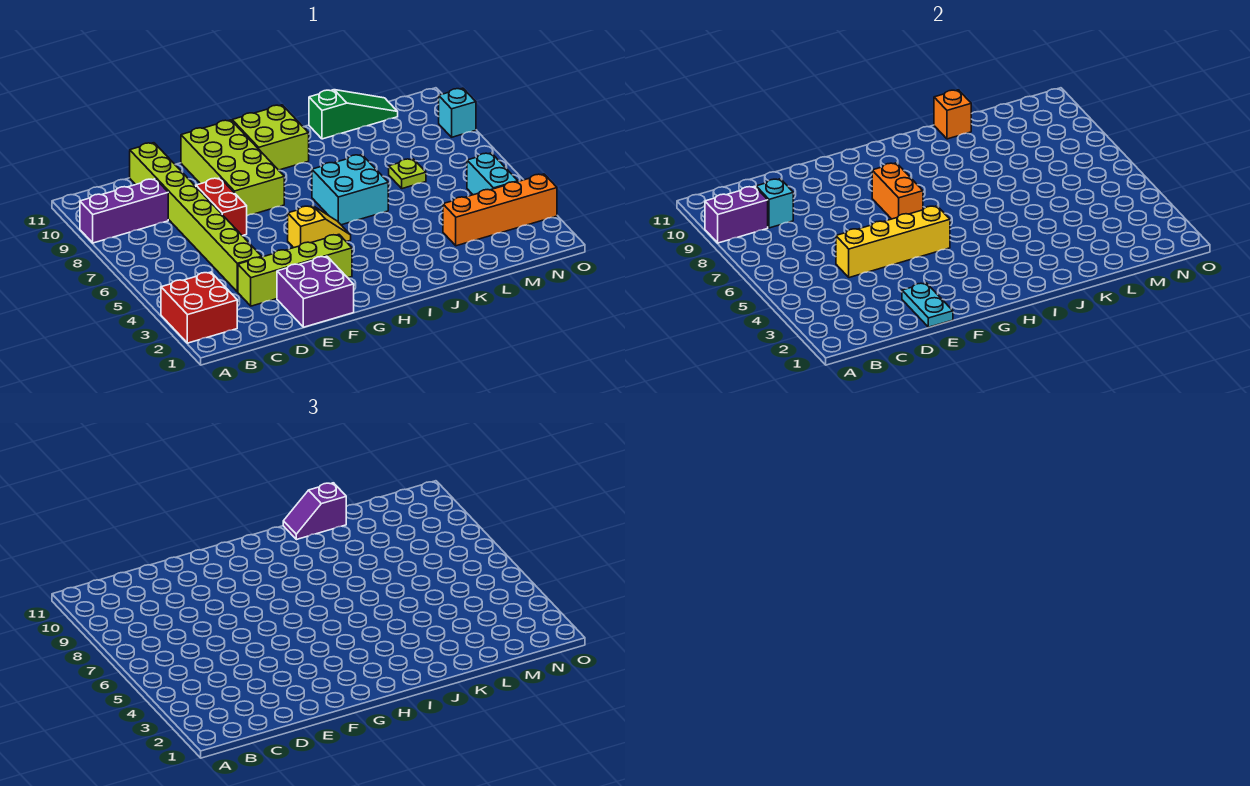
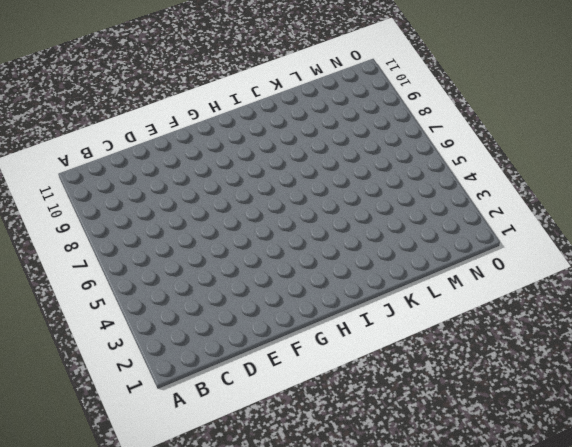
none -> red brick A2:B3 level 1
none -> purple brick A9:C9 level 1
none -> lime brick D3:G3 level 1

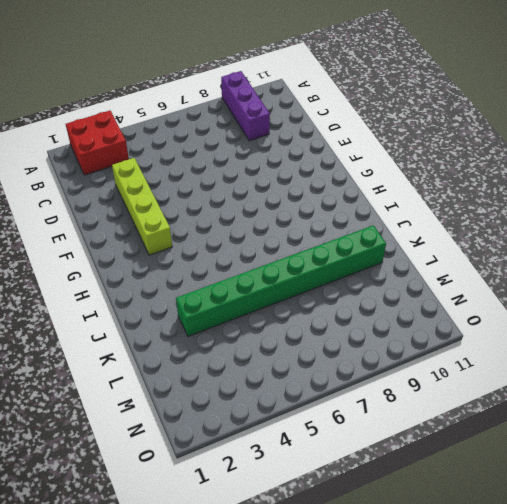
green brick K3:K10 level 1 -> none
none -> lime brick D4:D11 level 1
none -> purple brick E1:F2 level 1
none -> red brick E7:E8 level 1

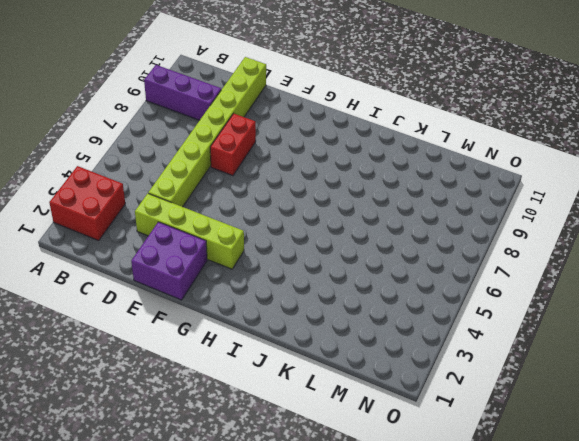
none -> lime brick F8:G11 level 1
none -> yellow slope G5:H5 level 1 top G
none -> lime brick H10:I11 level 1

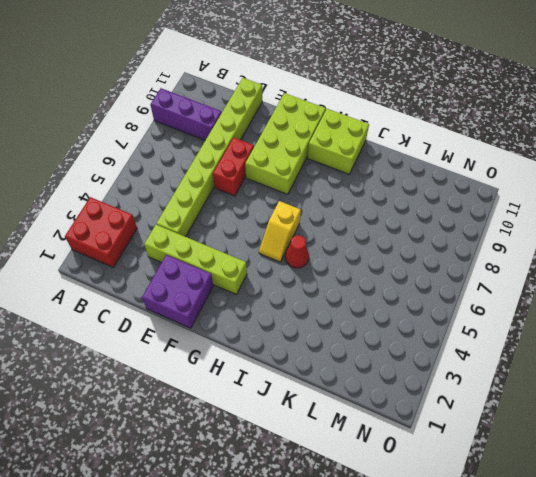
yellow slope H5:H6 level 1 top 6 -> yellow slope G5:H5 level 1 top G
red cone I5 level 1 -> none
none -> cyan brick I6:J7 level 1
none -> green slope K11:M11 level 1 top K
none -> orange brick L3:O3 level 1

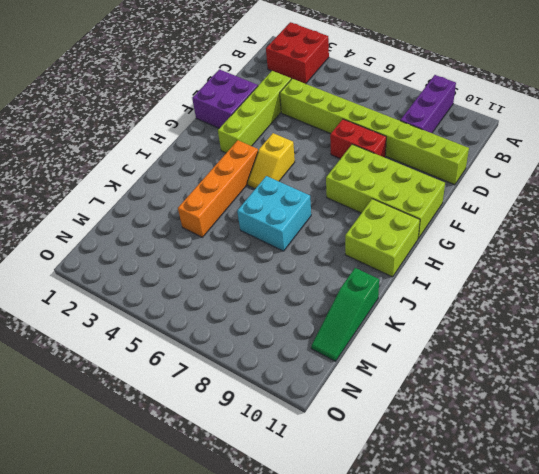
orange brick H4:K4 level 1 -> orange brick L3:O3 level 1
none -> lime plate L7 level 1
none -> cyan brick N4:N5 level 1
none -> cyan brick O9 level 1

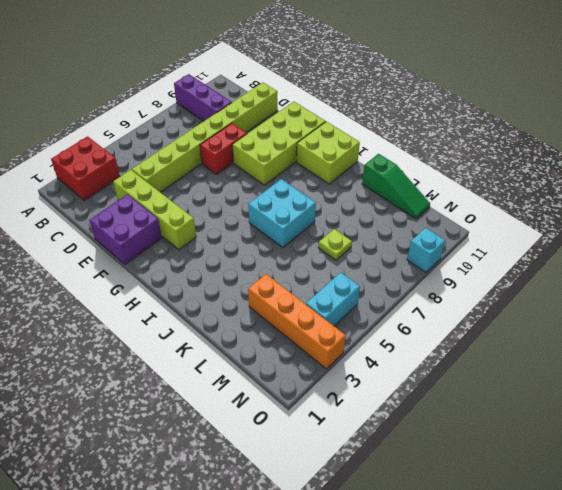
none -> yellow slope G5:H5 level 1 top G
none -> purple brick A9:B9 level 2
none -> cyan brick C9 level 2

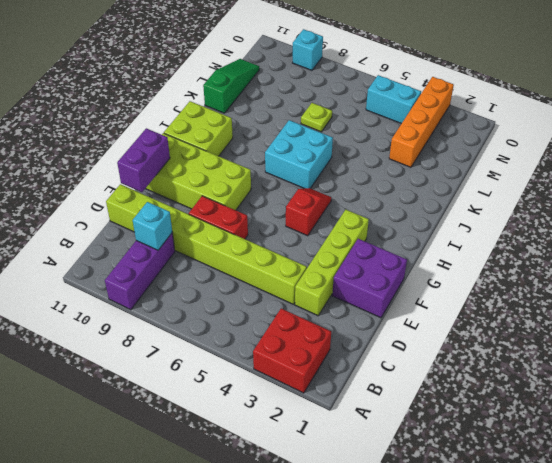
purple brick E11:F11 level 2 -> purple brick A9:B9 level 2
red slope G5:H5 level 1 top G -> yellow slope G5:H5 level 1 top G
none -> yellow brick D5:G5 level 2
none -> cyan plate E1:E2 level 2
none -> orange brick G7:G8 level 2

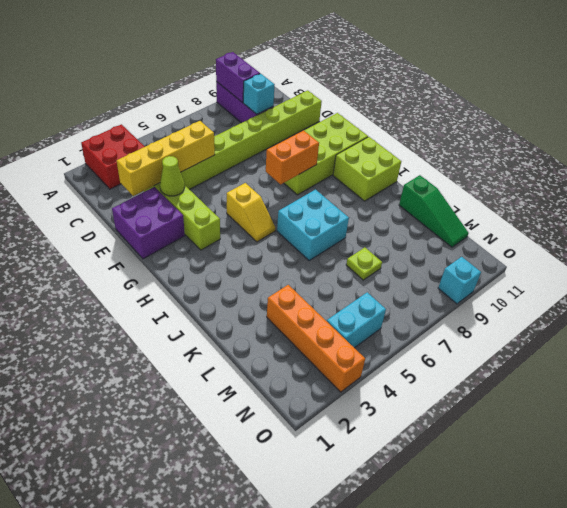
yellow brick D2:D5 level 2 -> yellow brick D5:G5 level 2
lime cone E3 level 2 -> none
none -> red brick E7:E8 level 1
none -> cyan plate E1:E2 level 2
none -> orange brick K11 level 2

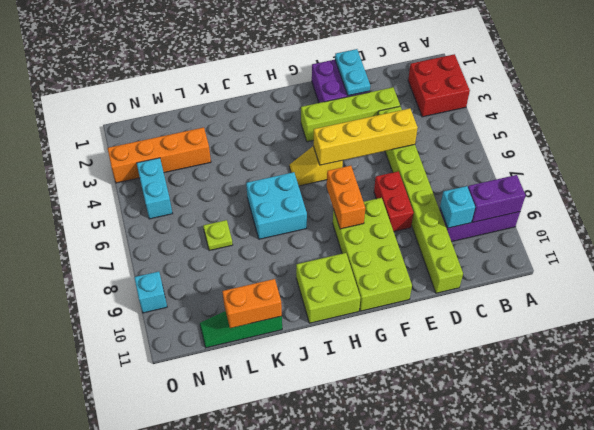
orange brick K11:L11 level 2 -> orange brick K11 level 2
none -> purple slope J11:K11 level 3 top K

